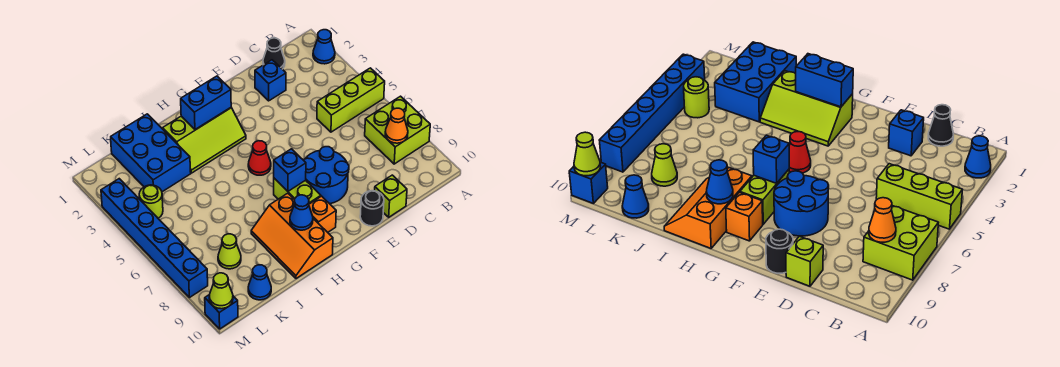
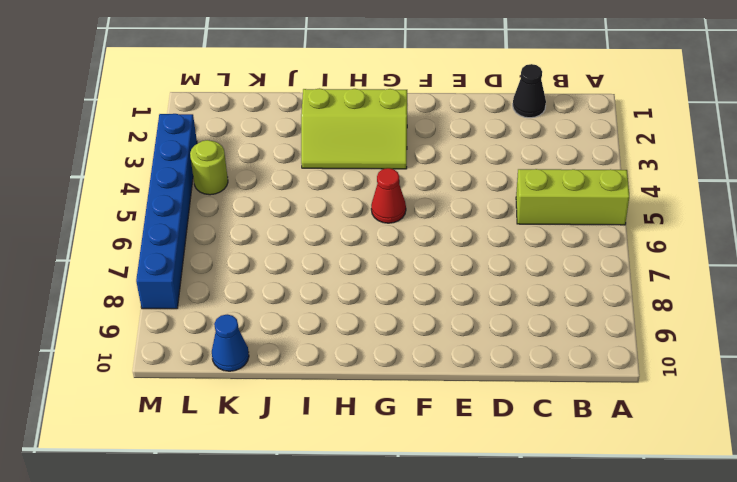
none -> blue cone A2 level 1
none -> lime brick A7:B8 level 1
none -> blue brick D2 level 1

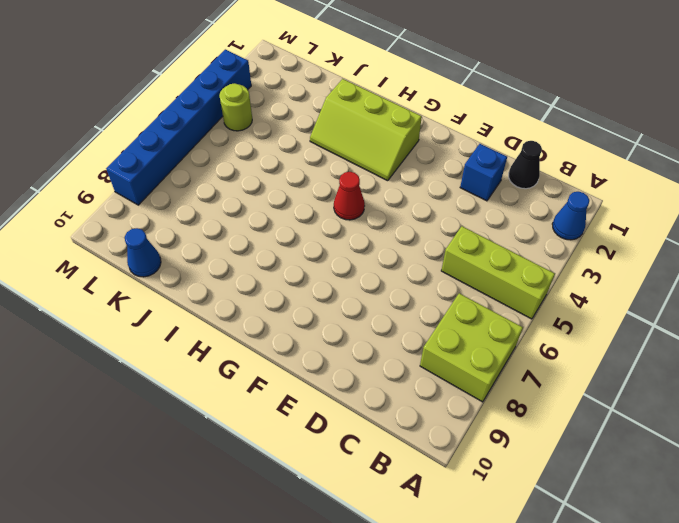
none -> lime brick D10 level 1
none -> blue round brick E7:F8 level 1
none -> black round brick E10 level 1

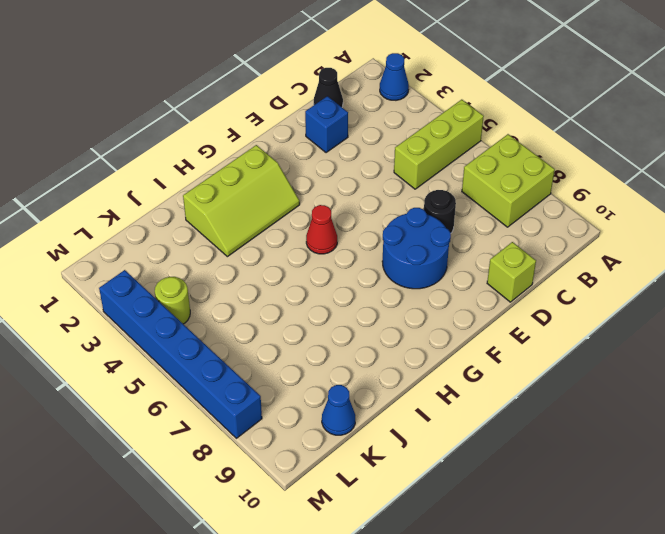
black round brick D7 level 1 -> black round brick E10 level 1
none -> lime brick G7:G8 level 1
none -> orange brick G9 level 1
none -> orange slope H8:I10 level 1 top H

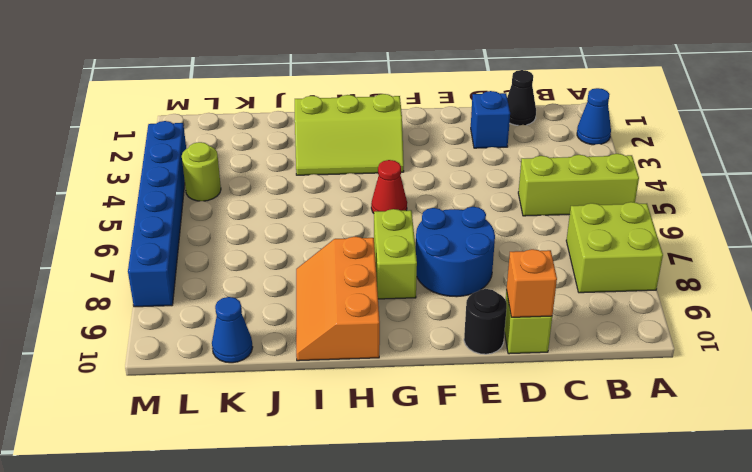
orange brick D10 level 2 -> orange brick G9 level 1
none -> blue brick J1:K3 level 1
none -> lime cone K8 level 1
none -> blue brick M10 level 1

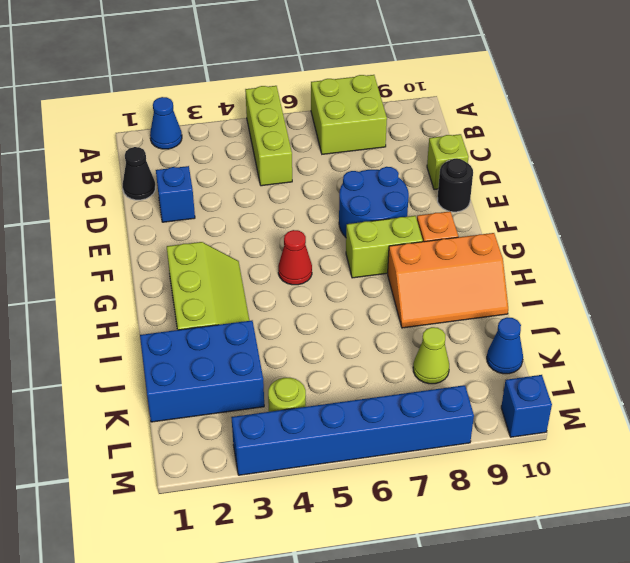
none -> orange cone B8 level 2
none -> blue brick G2:H2 level 2
none -> blue brick G7 level 2

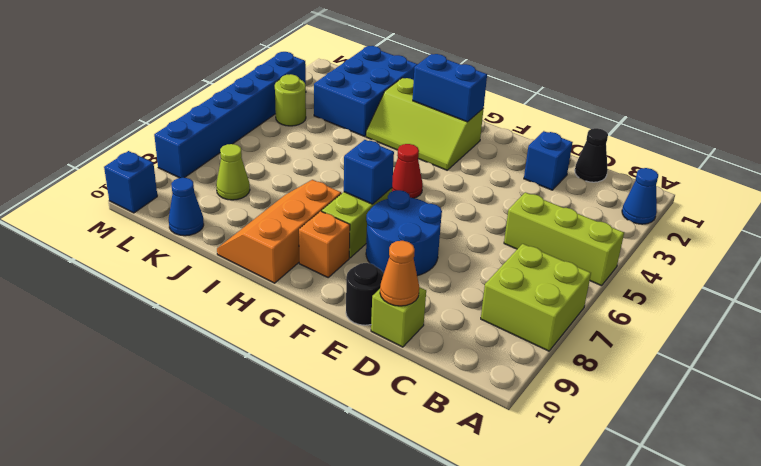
orange cone D10 level 2 -> orange cone B8 level 2
none -> blue cone H9 level 2
none -> lime cone M10 level 2

